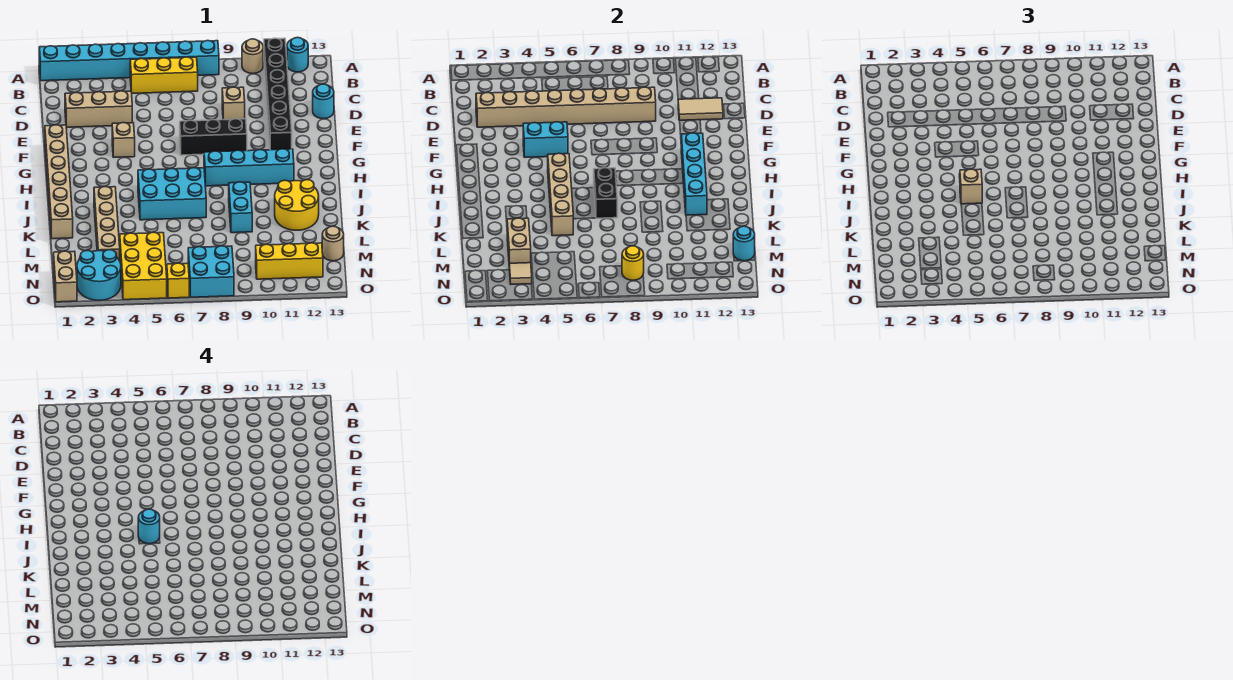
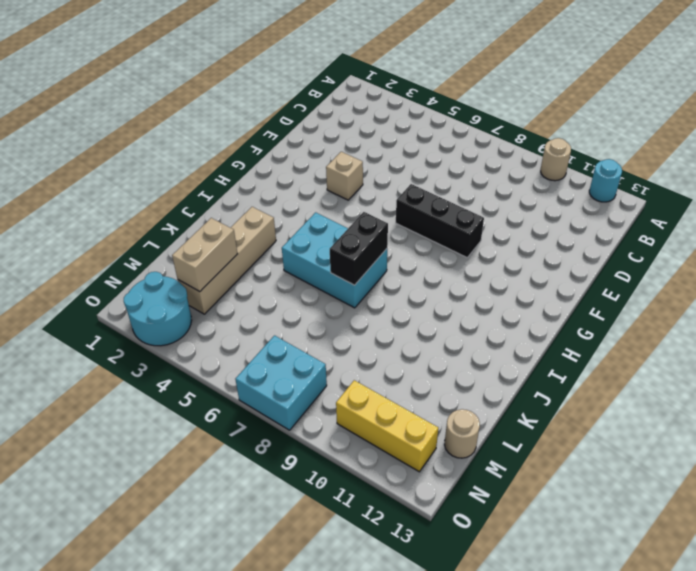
none -> cyan brick A1:A8 level 1
none -> black brick A11:F11 level 1
none -> yellow brick B5:B7 level 1
none -> tan brick D2:D4 level 1

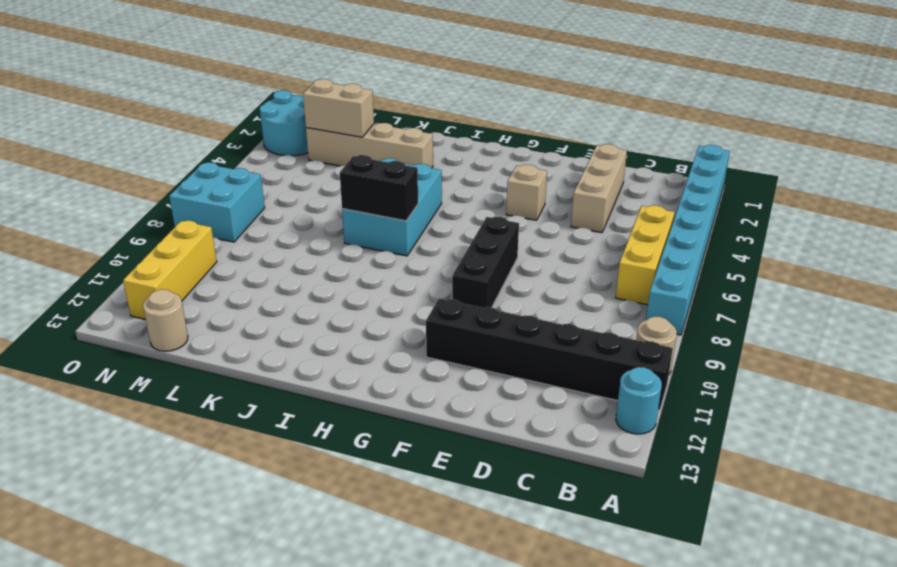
none -> tan brick D9 level 1
none -> cyan round brick D13 level 1
none -> tan brick F1:K1 level 1
none -> cyan brick H8:H11 level 1

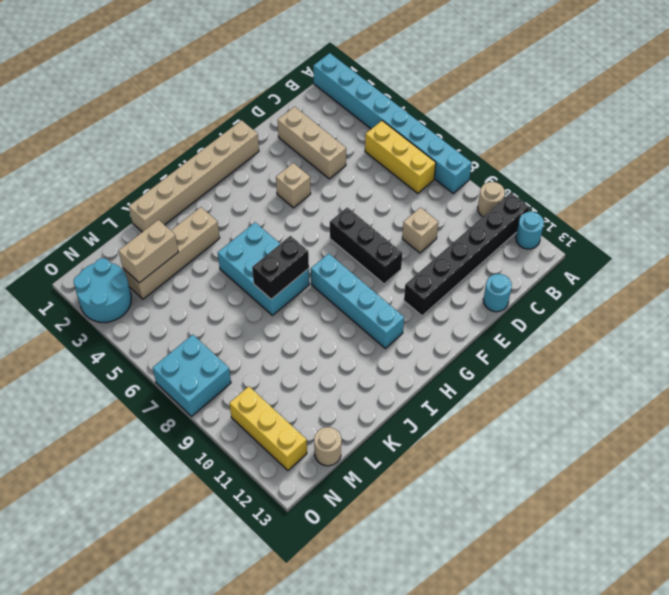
none -> cyan brick J9:K9 level 1
none -> yellow round brick J11:K12 level 1
none -> yellow brick M4:O5 level 1
none -> tan brick N1:O1 level 1

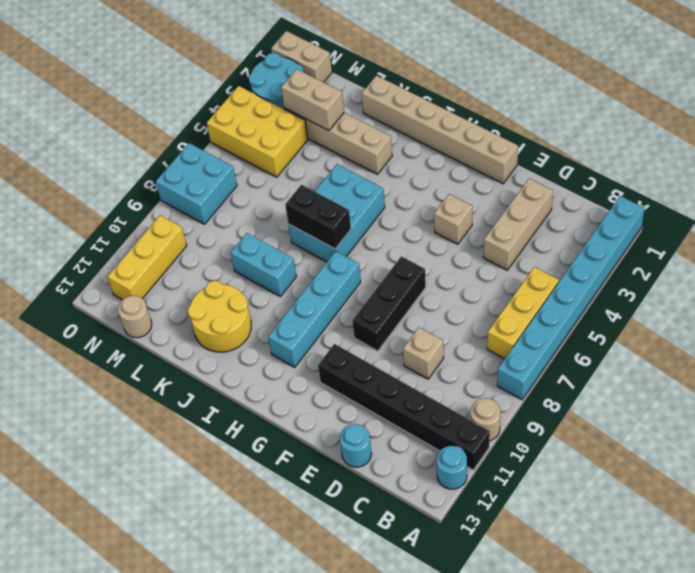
none -> yellow brick O6 level 1
none -> tan brick D2:D9 level 2
none -> tan tile D11:D12 level 2
none -> cyan brick F4:F5 level 2

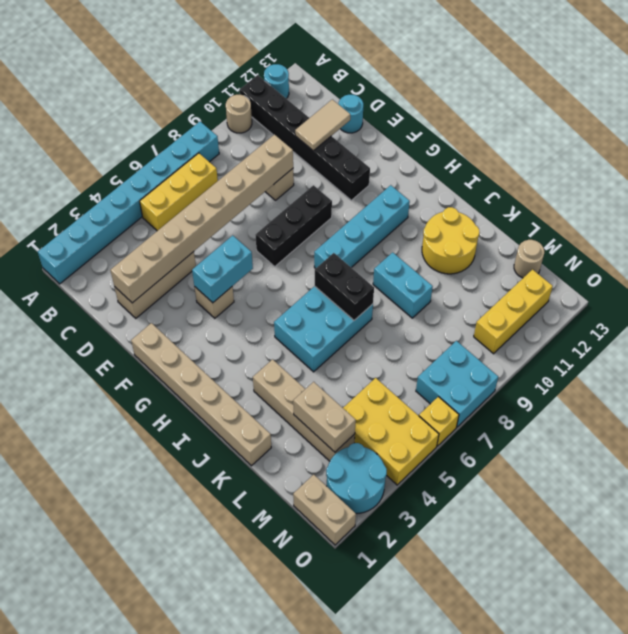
none -> cyan brick G11:J11 level 2
none -> tan brick H5:K5 level 2
none -> cyan round brick M13 level 2
none -> tan tile N3 level 2

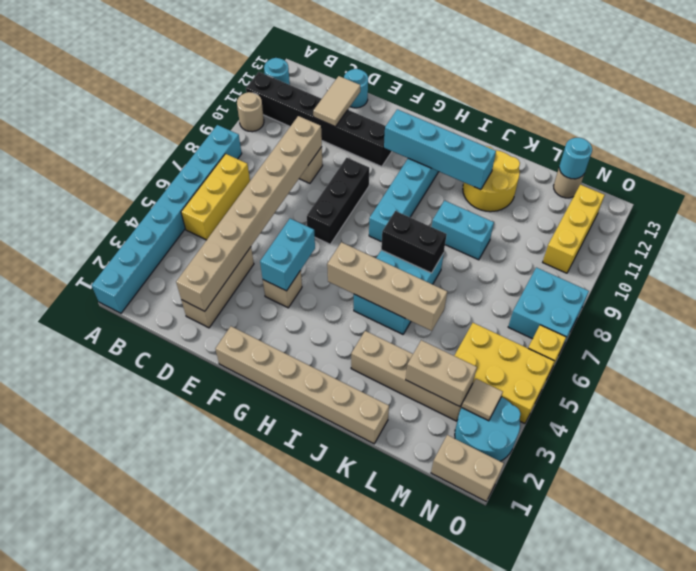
none -> yellow round brick N8 level 2
none -> tan brick I5 level 3
none -> cyan round brick I5 level 4

